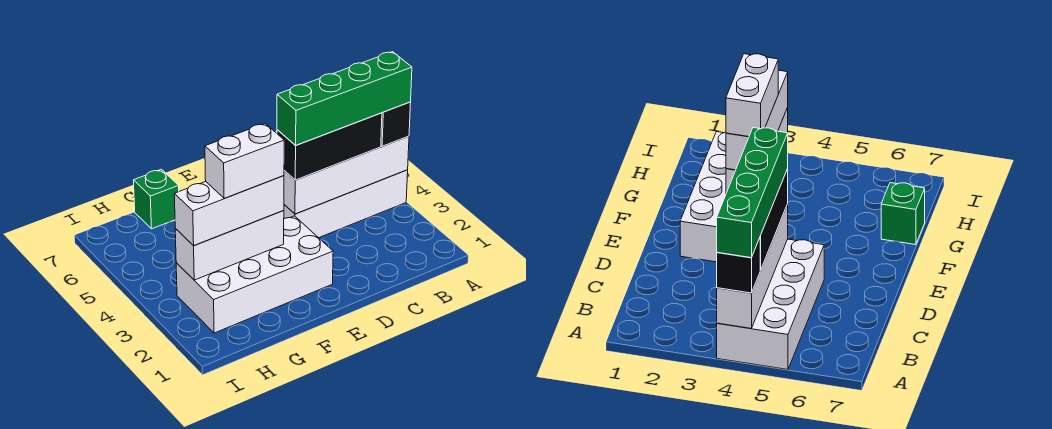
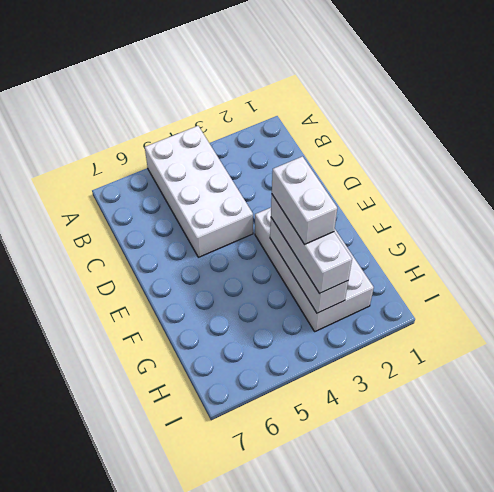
none -> green brick G7 level 1
none -> white brick A4:D4 level 2

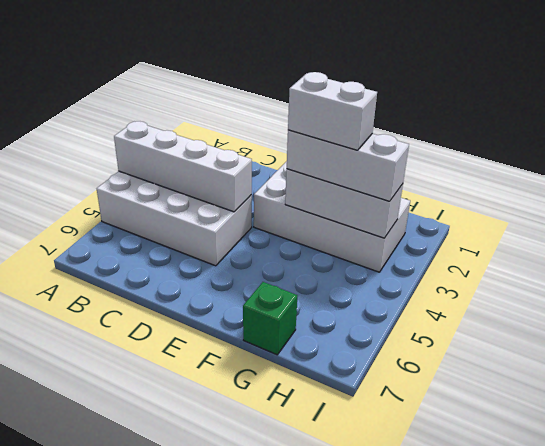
none -> black brick A4 level 3
none -> black brick B4:D4 level 3

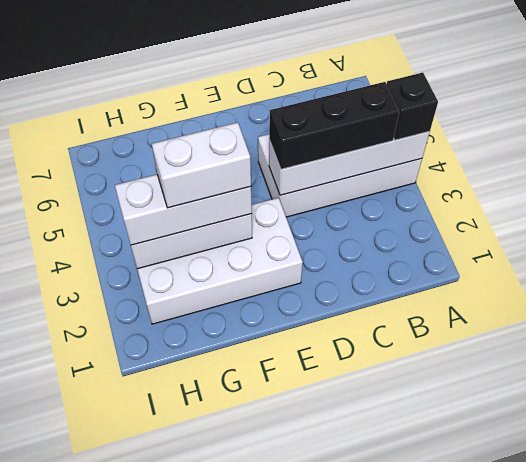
none -> green brick G7 level 1
none -> green brick A4:D4 level 4

